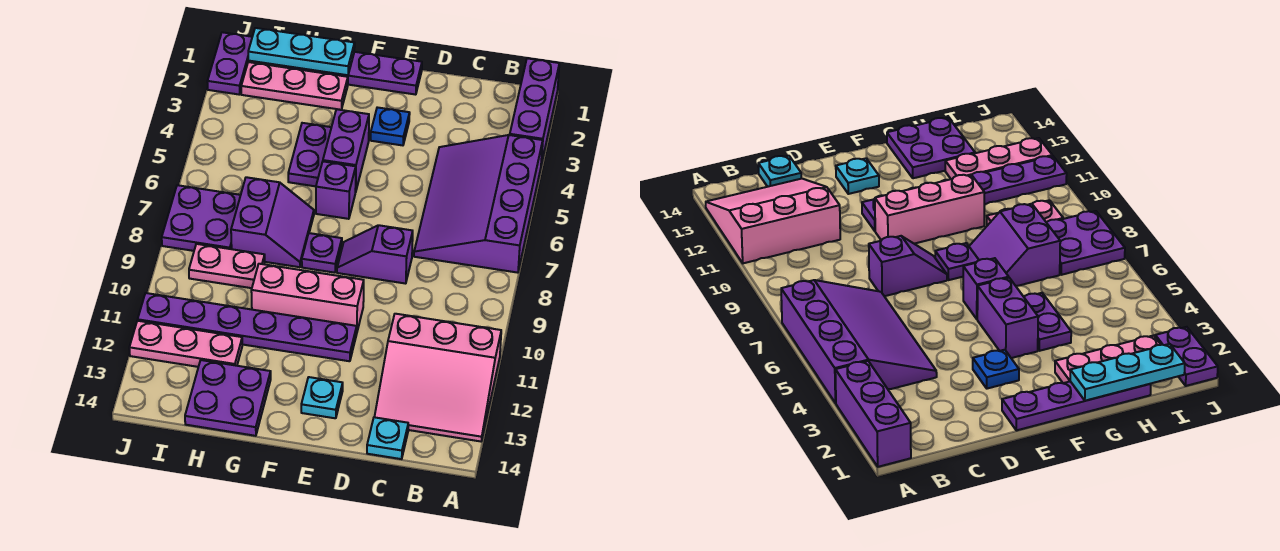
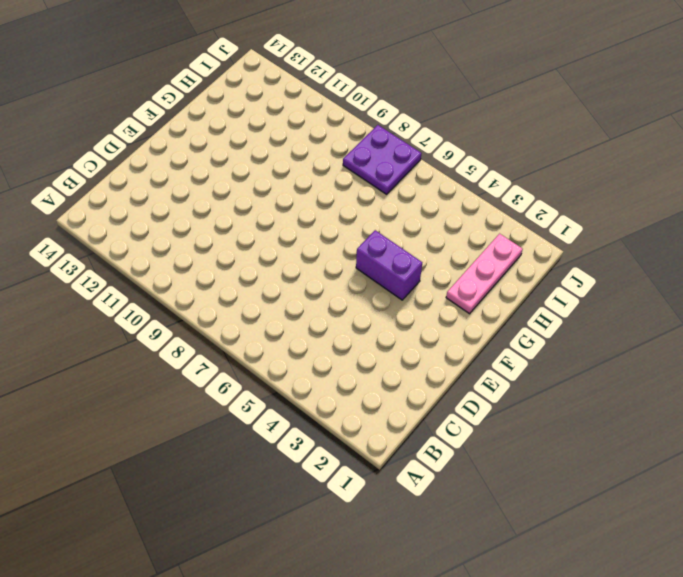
none -> purple brick A1:A3 level 1
none -> purple slope A4:C7 level 1 top A
none -> pink slope A11:C13 level 1 top 11

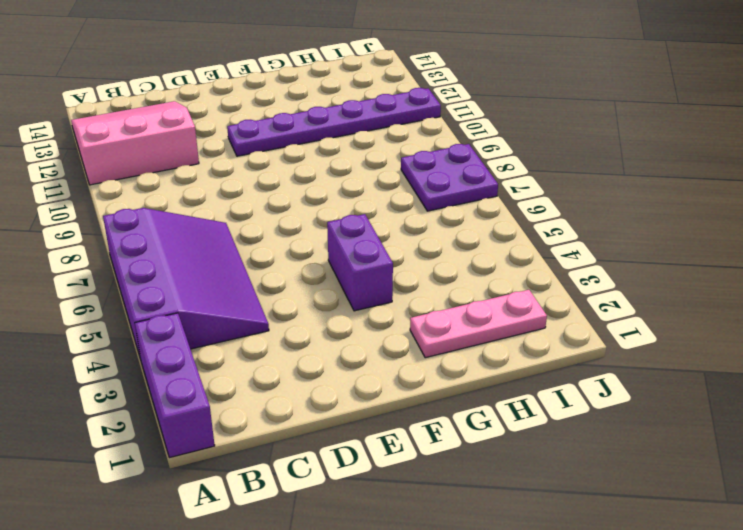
none -> cyan plate C14 level 1
none -> purple slope D8:E8 level 1 top D
none -> purple plate E1:H1 level 1

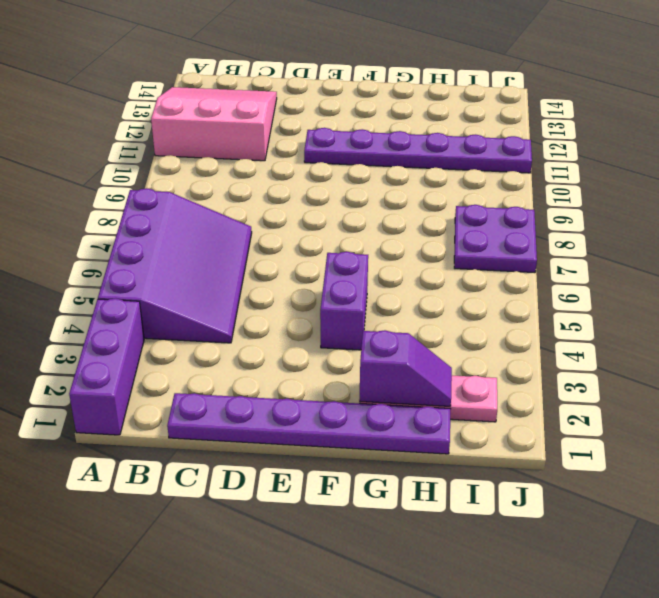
purple plate C1:H1 level 1 -> purple plate E1:H1 level 1
purple slope G2:H2 level 2 top G -> purple slope D8:E8 level 1 top D
none -> cyan plate C14 level 1
none -> blue plate E3 level 1
none -> pink brick E10:G10 level 1

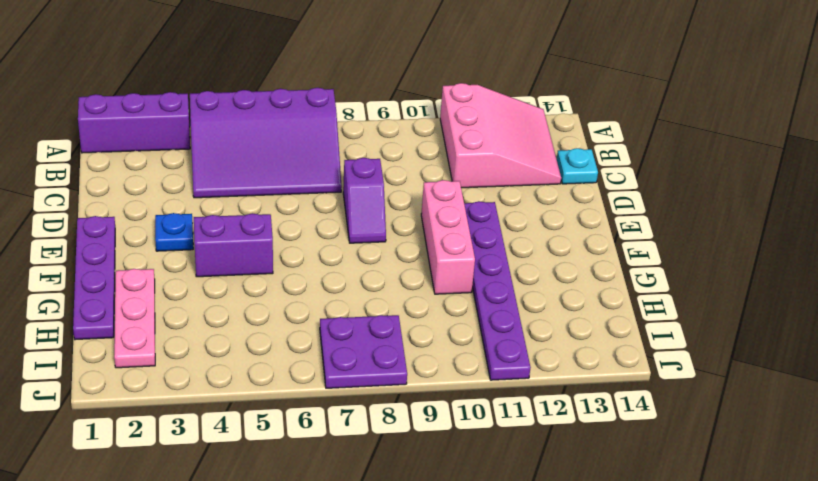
none -> cyan plate E13 level 1
none -> purple brick F6 level 1
none -> purple plate F8 level 1

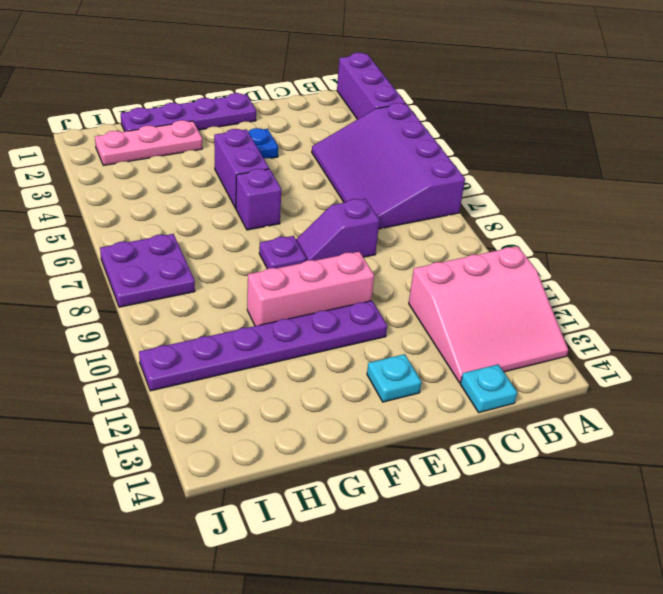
none -> purple plate G4:G5 level 1
none -> purple slope G7:H8 level 1 top H
none -> purple plate G13:H14 level 1

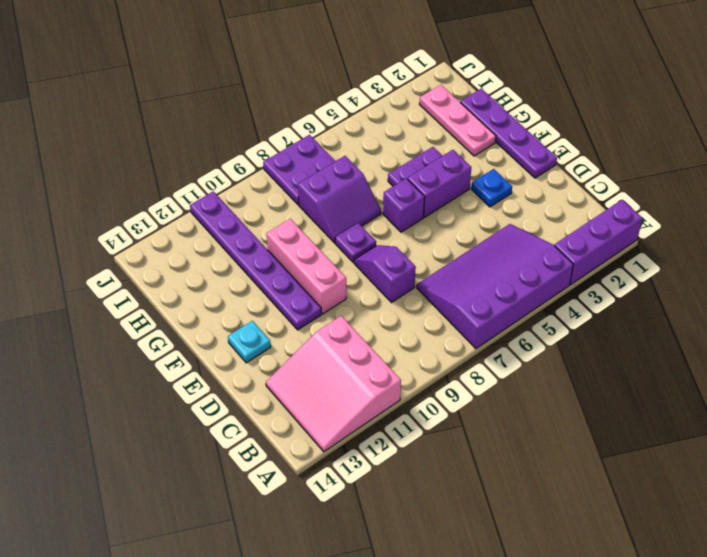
none -> cyan plate C14 level 1
none -> purple plate G13:H14 level 1
none -> pink plate H9:I9 level 1

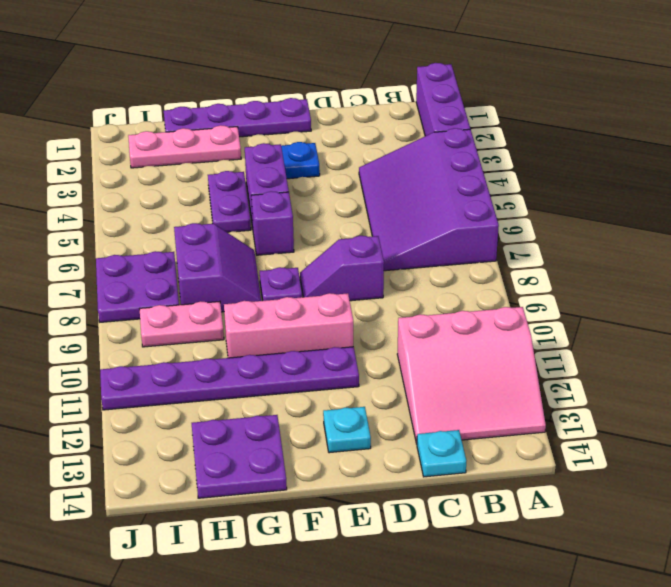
none -> pink plate H12:J12 level 1
none -> purple plate J1:J2 level 1
none -> cyan plate G1:I1 level 2

